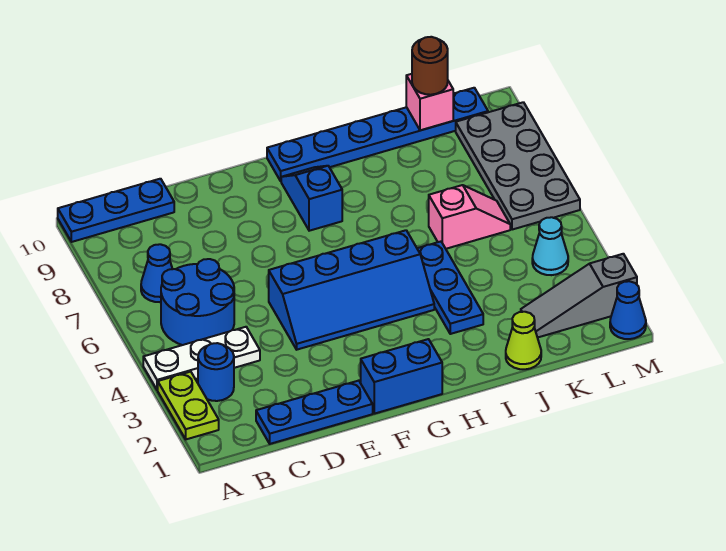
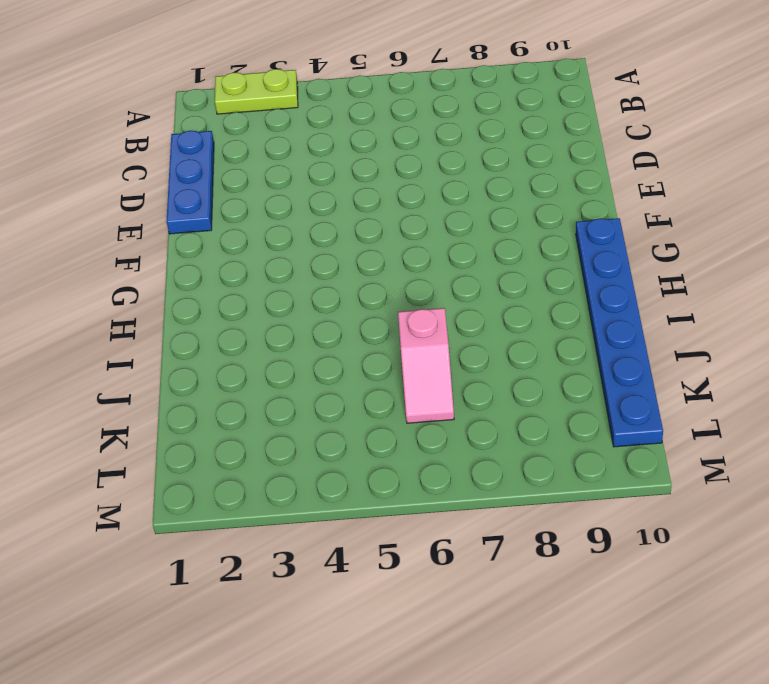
none -> white plate A4:C4 level 1
none -> blue plate A10:C10 level 1
none -> blue round brick B3 level 1

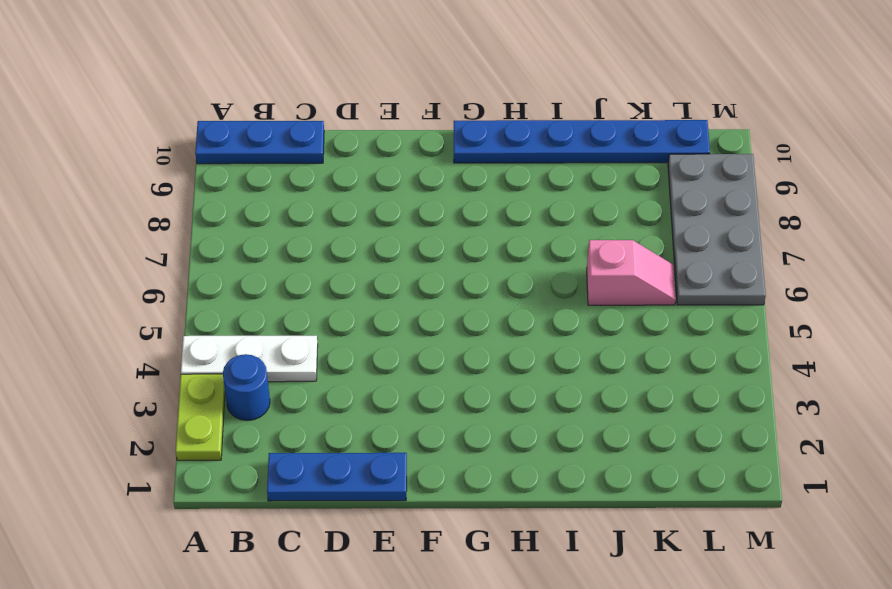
none -> blue round brick B5:C6 level 1
none -> blue cone B7 level 1
none -> blue slope E4:H5 level 1 top 5

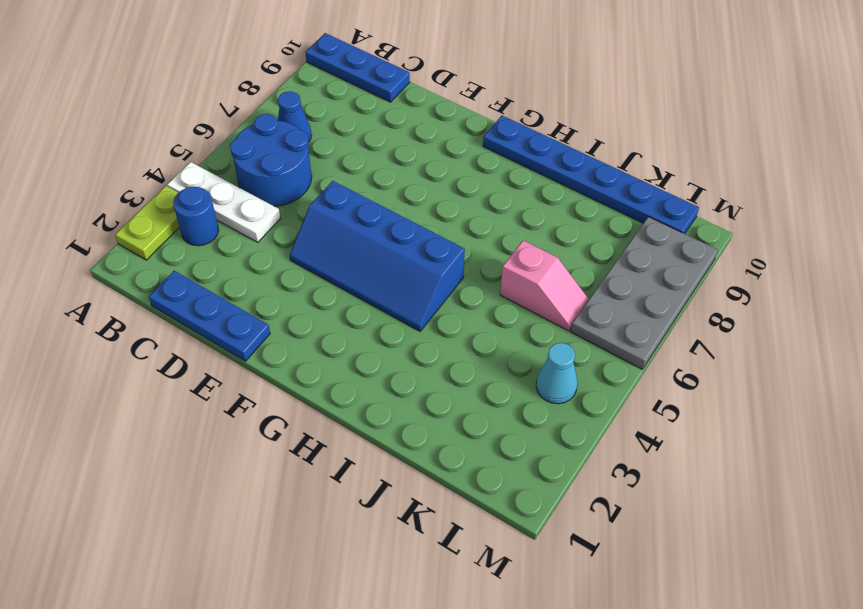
none -> blue brick F1:G1 level 1
none -> blue slope G8:G9 level 1 top 8
none -> blue plate I3:I5 level 1

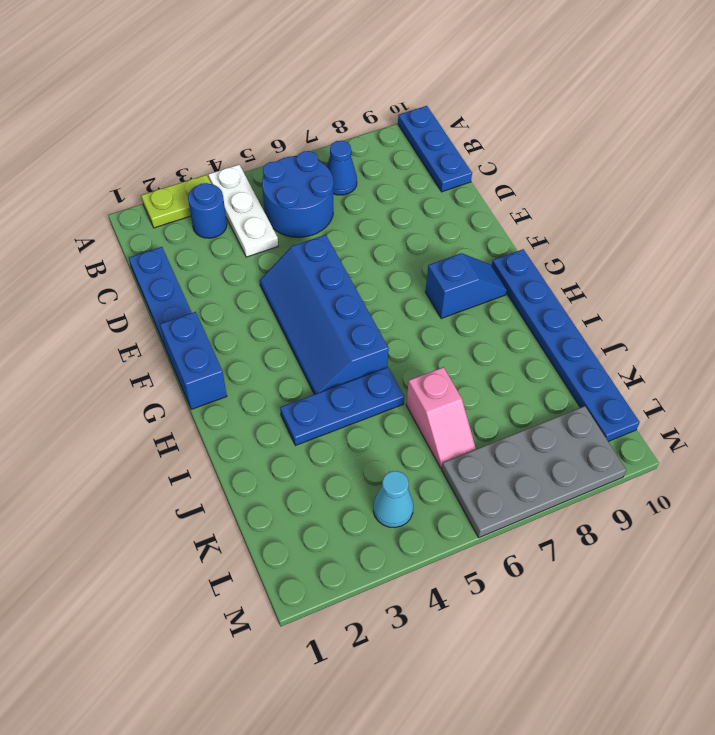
none -> lime cone J1 level 1
none -> grey slope K2:M2 level 1 top M
none -> blue cone M1 level 1

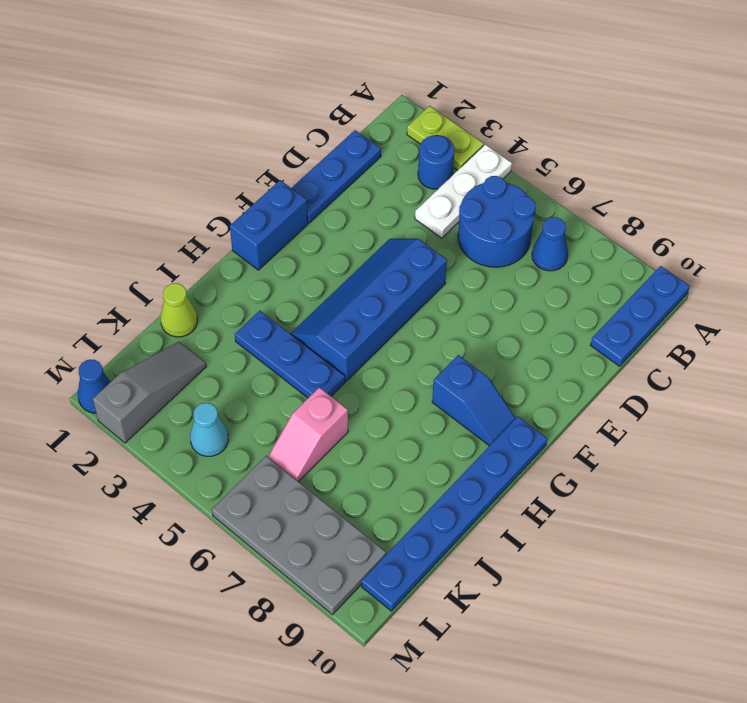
none -> pink brick K10 level 2
none -> brown round brick K10 level 3

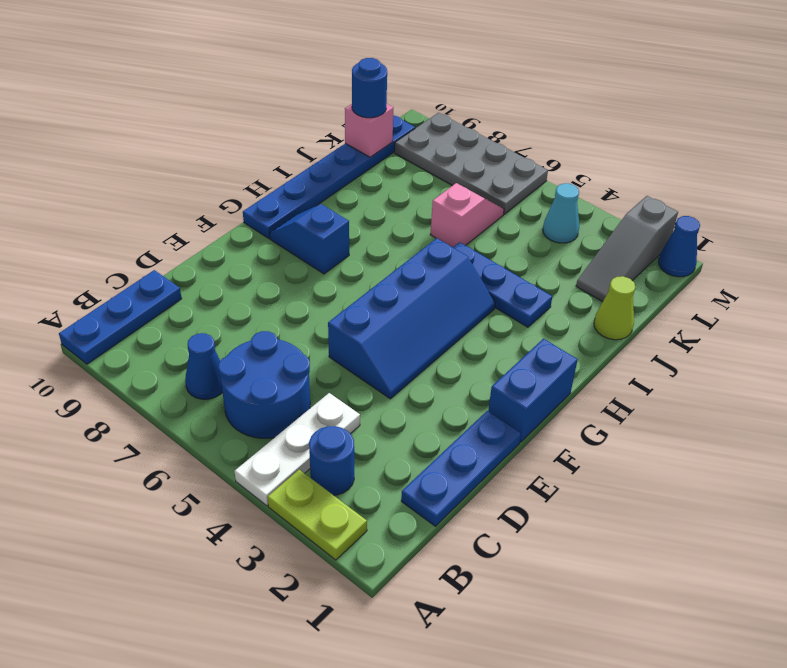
blue round brick K10 level 3 -> brown round brick K10 level 3

